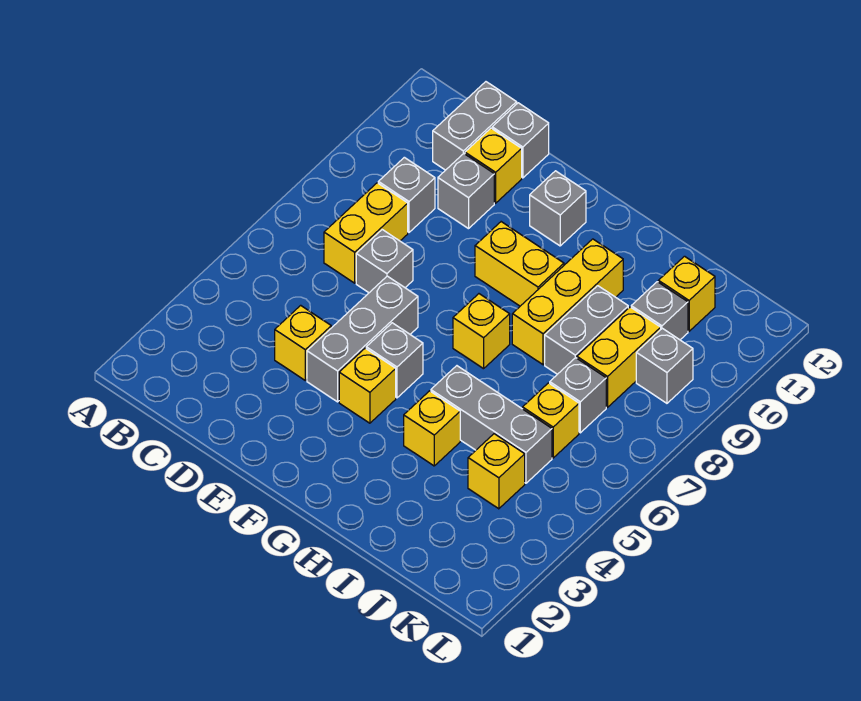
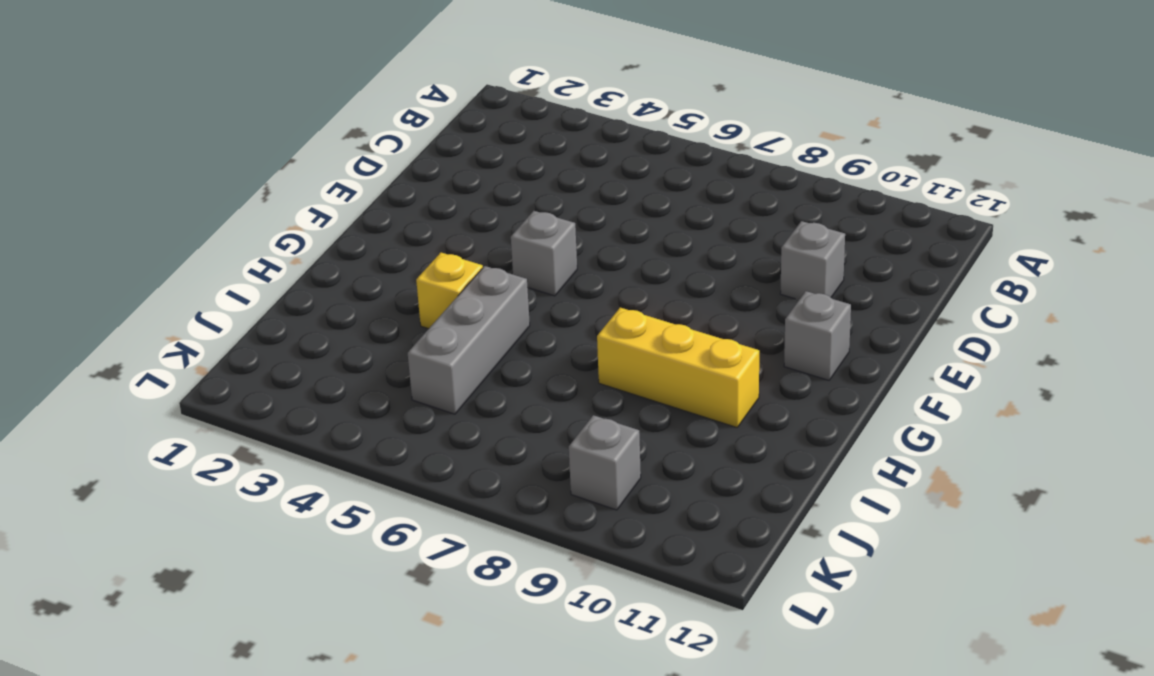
none -> yellow brick C7:C8 level 1
none -> grey brick C9 level 1
none -> grey brick C11:C12 level 1

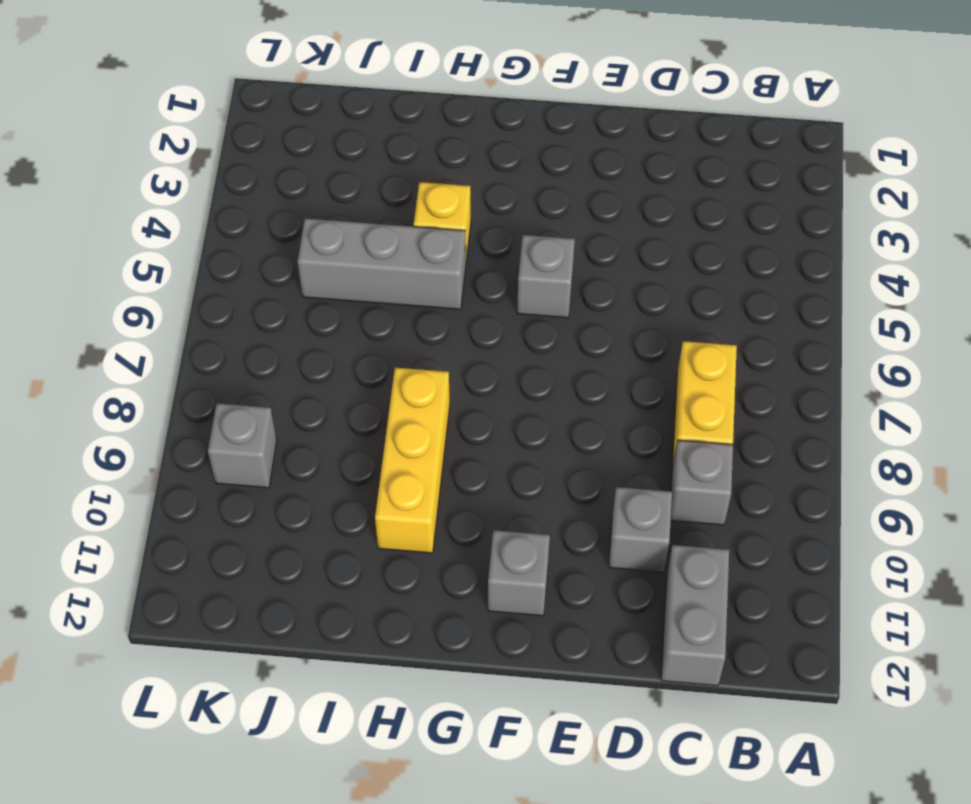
none -> yellow brick D4 level 1
none -> grey brick D7 level 1
none -> yellow brick D11 level 1

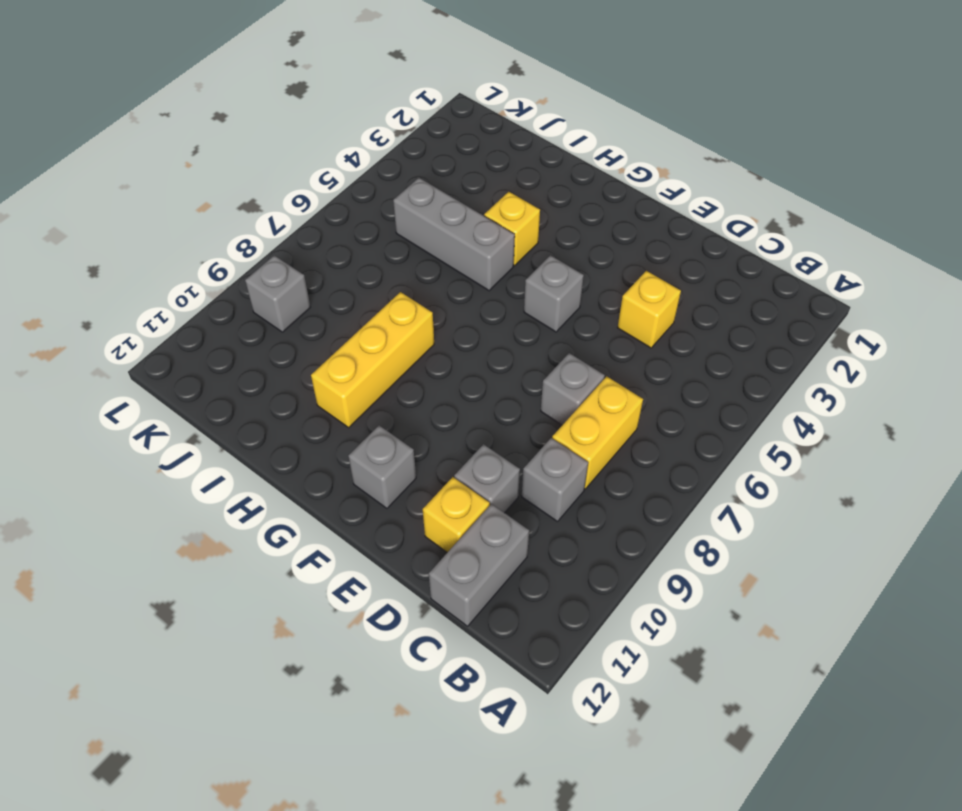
none -> grey brick D12 level 1
none -> grey brick E4:E6 level 1
none -> yellow brick F4 level 1

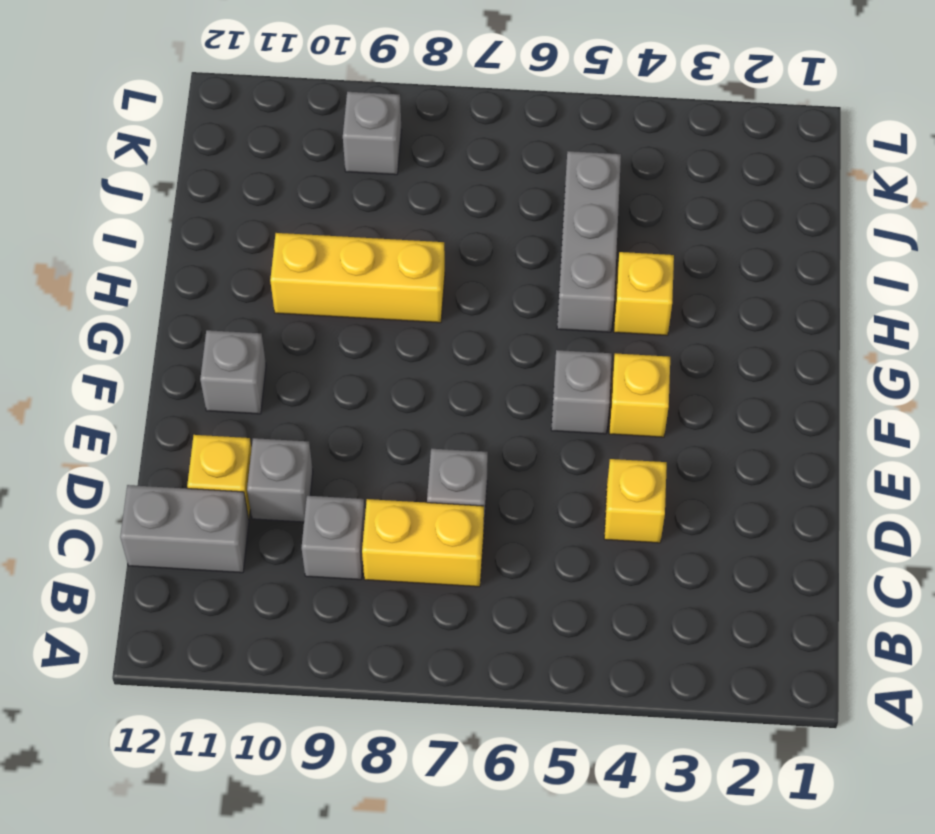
none -> grey brick D12 level 1
none -> grey brick E4:E6 level 1
none -> yellow brick F9:G9 level 1

